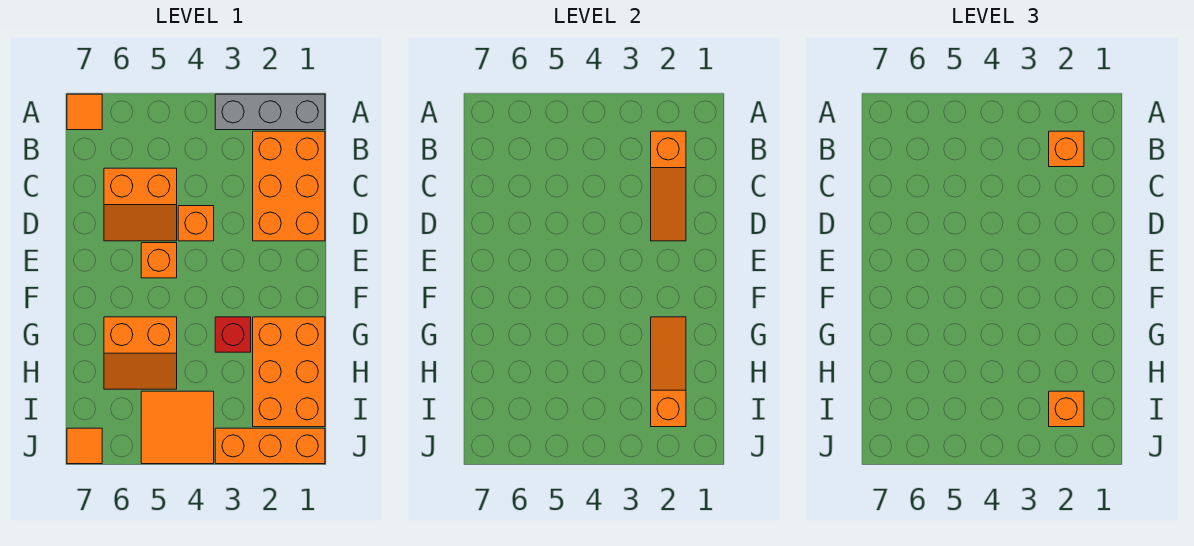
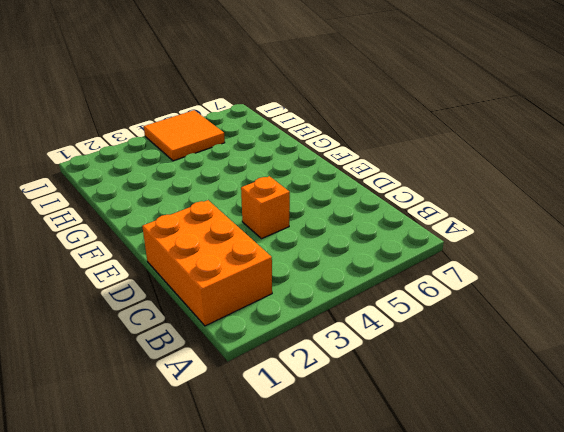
none -> grey brick A1:A3 level 1
none -> orange tile A7 level 1
none -> orange slope C5:D6 level 1 top C

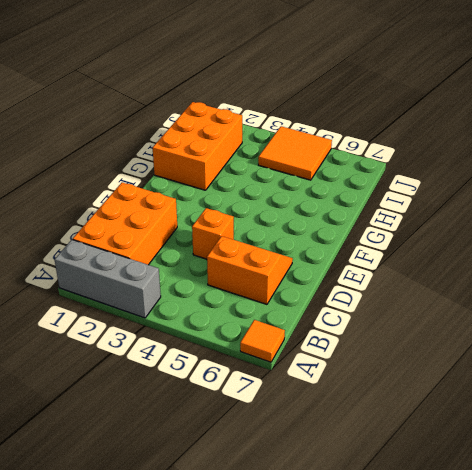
none -> orange brick E5 level 1
none -> red brick G3 level 1
none -> orange slope G5:H6 level 1 top G

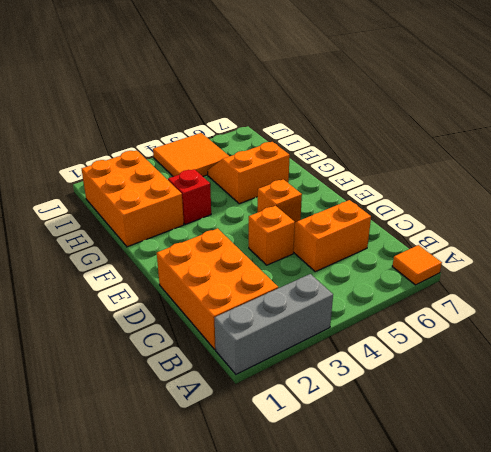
none -> orange brick J1:J3 level 1
none -> orange tile J7 level 1
none -> orange slope B2:D2 level 2 top B

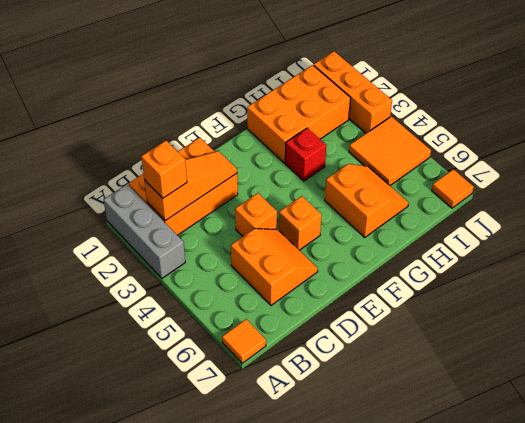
none -> orange slope G2:I2 level 2 top I
none -> orange brick I2 level 3

